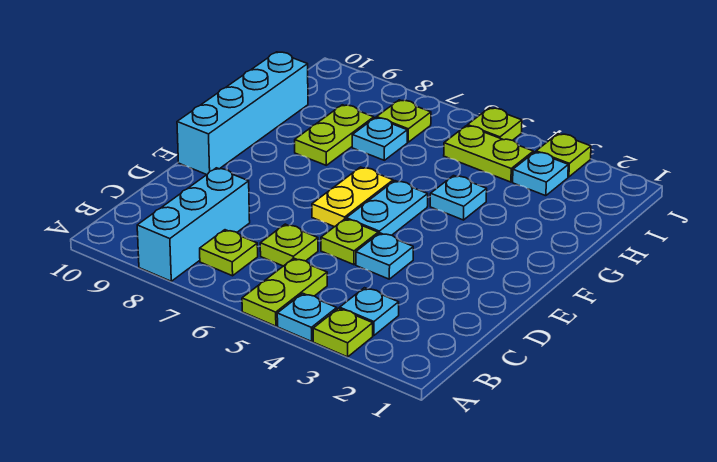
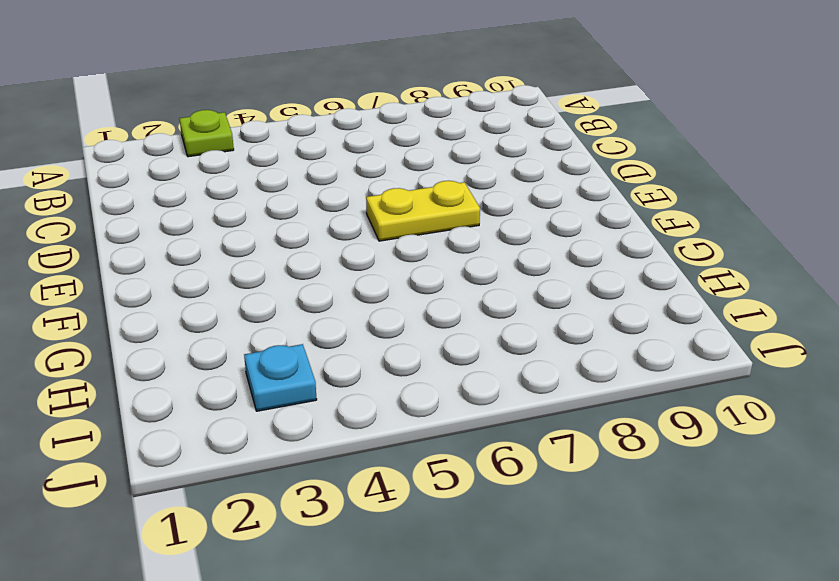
yellow plate E6:E7 level 1 -> yellow plate E6:F6 level 1
none -> cyan plate A4 level 1
none -> lime plate A5:B5 level 1
none -> cyan brick A8:C8 level 1

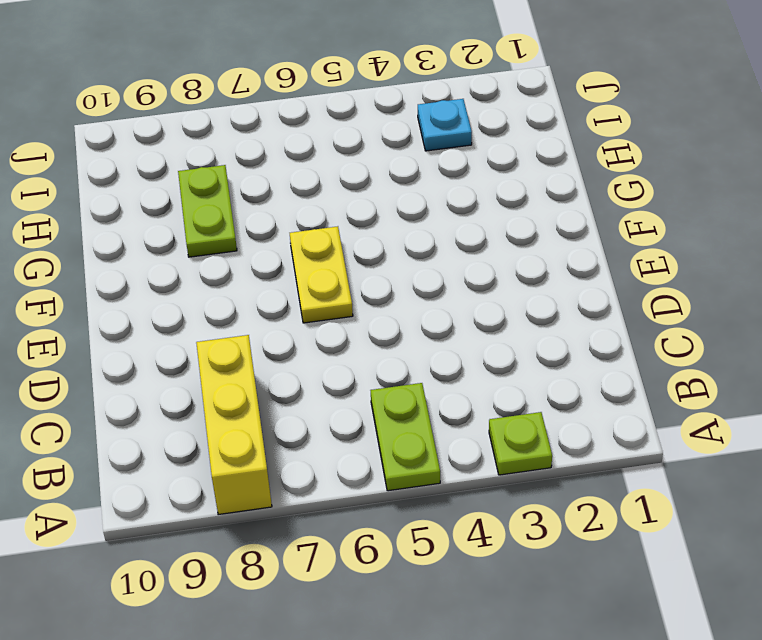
yellow brick A8:C8 level 1 -> cyan brick A8:C8 level 1
none -> cyan plate A4 level 1
none -> cyan plate B3 level 1
none -> lime plate B7 level 1

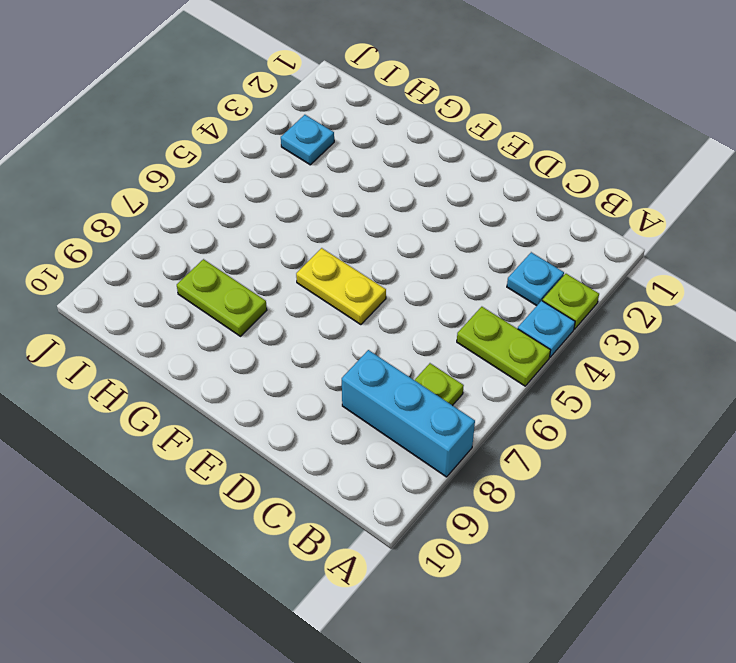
none -> lime plate C6 level 1
none -> cyan plate D4 level 1
none -> lime plate D5 level 1

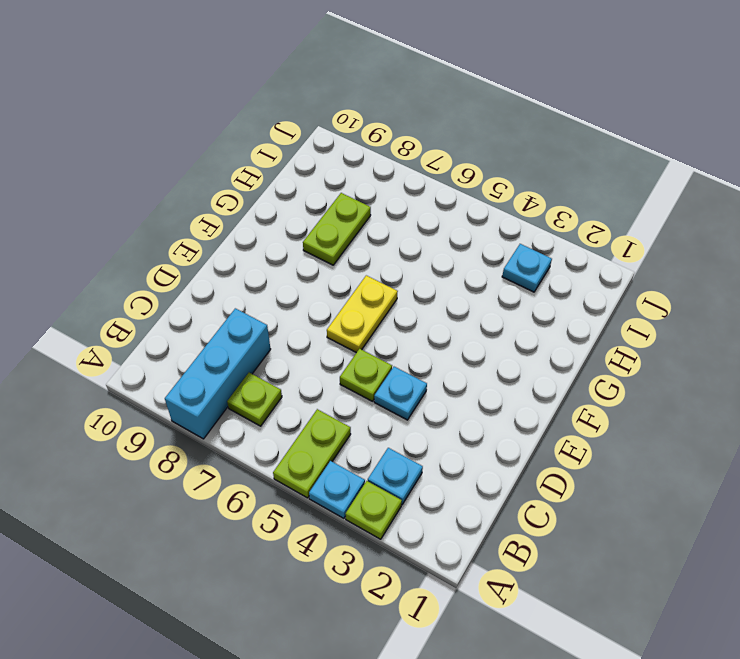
none -> lime plate C6 level 1
none -> cyan plate E5:F5 level 1
none -> cyan brick E10:H10 level 1

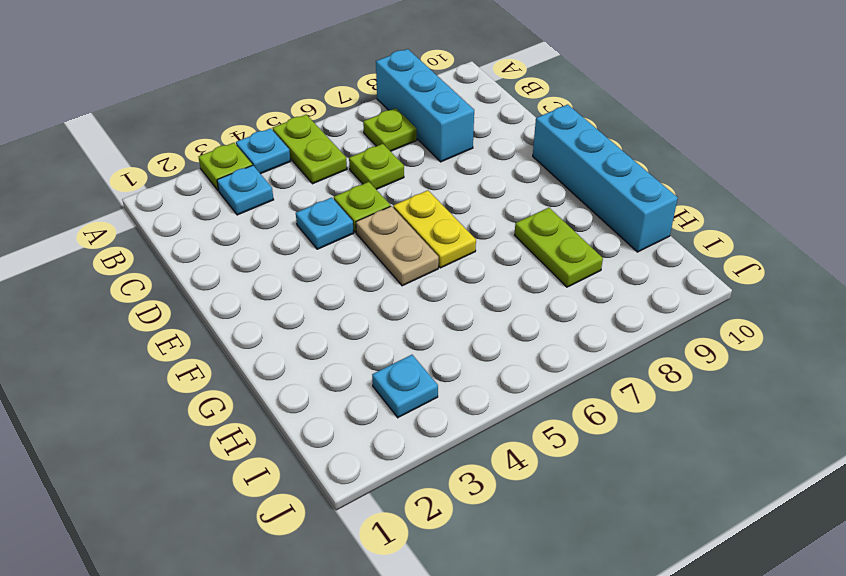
tan plate E5:F5 level 1 -> cyan plate E5:F5 level 1
none -> cyan plate G4 level 1
none -> cyan plate H7 level 1
none -> lime plate I4:I5 level 1

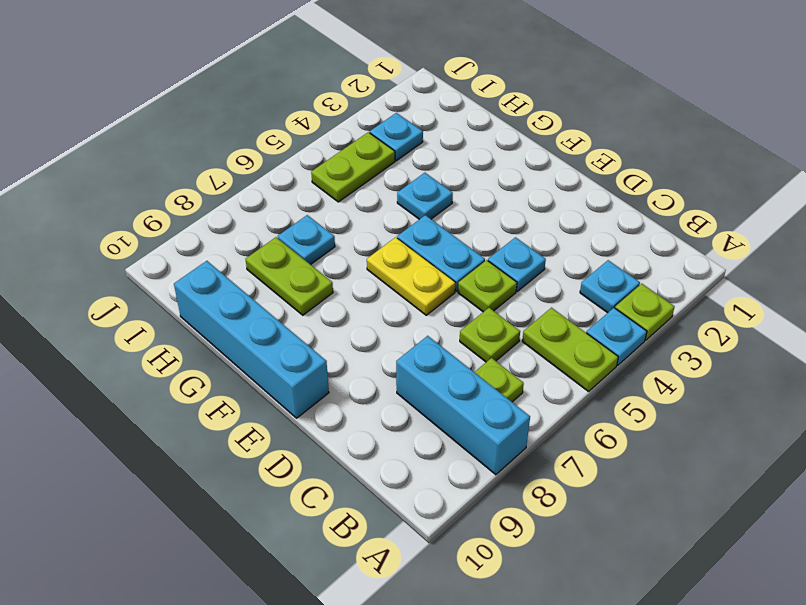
none -> lime plate I7 level 1
none -> lime plate J3 level 1
none -> lime plate J5 level 1

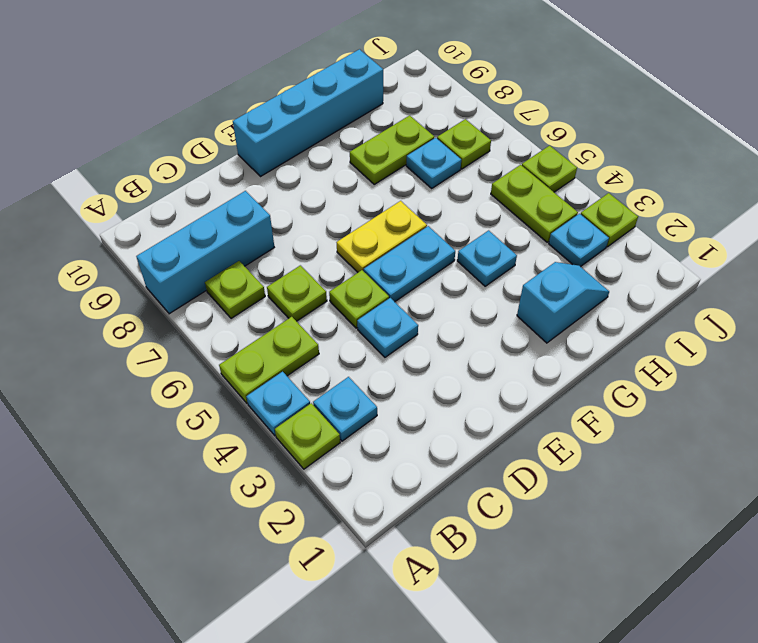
cyan slope G2:H2 level 1 top G -> none

